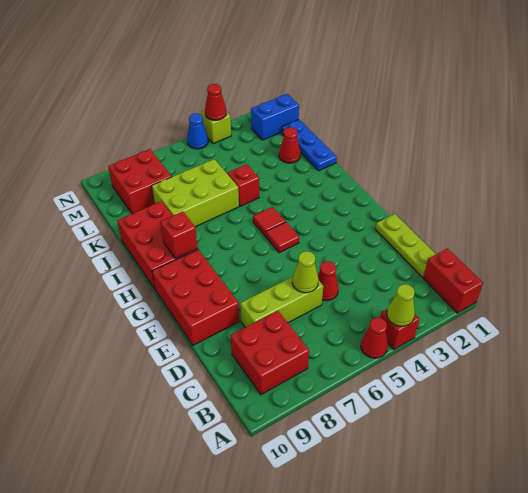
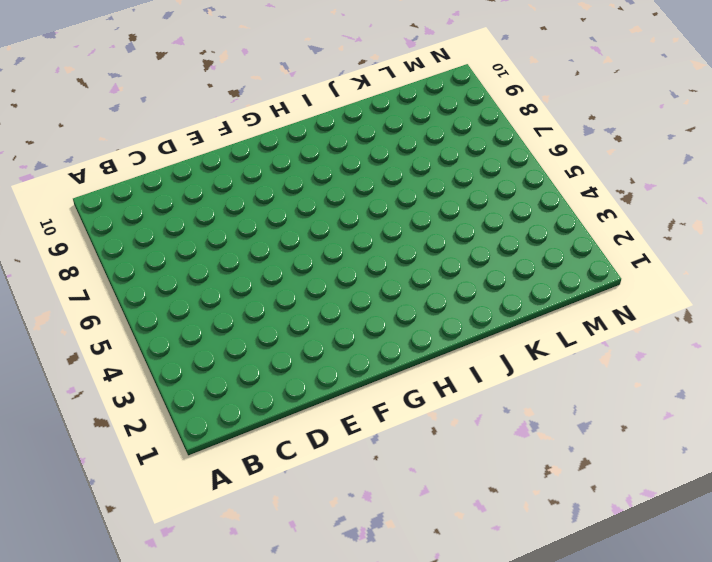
none -> red brick A1:B1 level 1
none -> red brick A4 level 1
none -> red cone A5 level 1

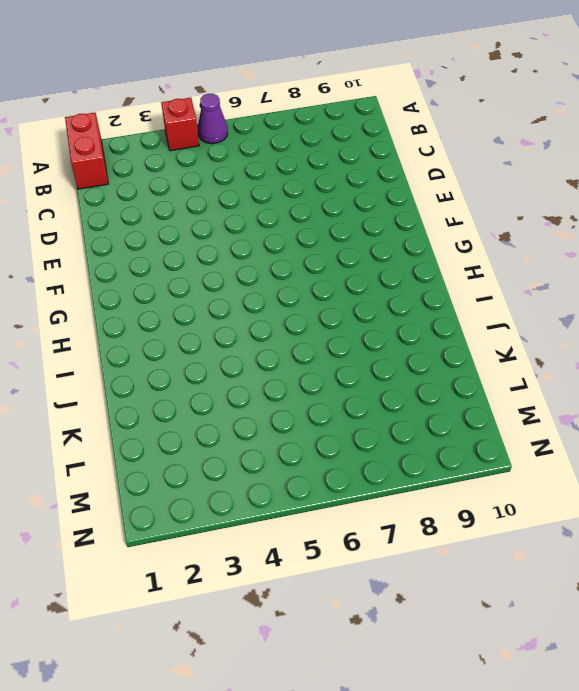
purple cone A5 level 1 -> red cone A5 level 1
none -> red brick B8:C9 level 1
none -> lime plate C1:E1 level 1
none -> red cone D5 level 1

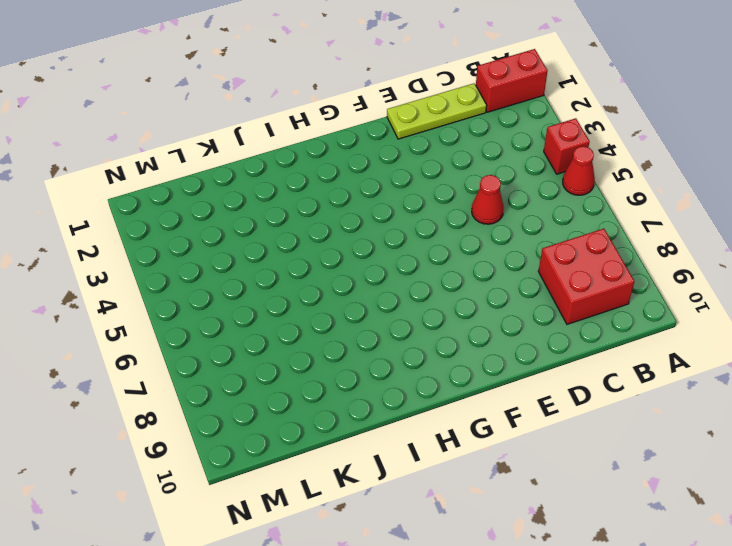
none -> lime brick D6:D8 level 1
none -> red brick E9:G10 level 1
none -> red tile G5 level 1

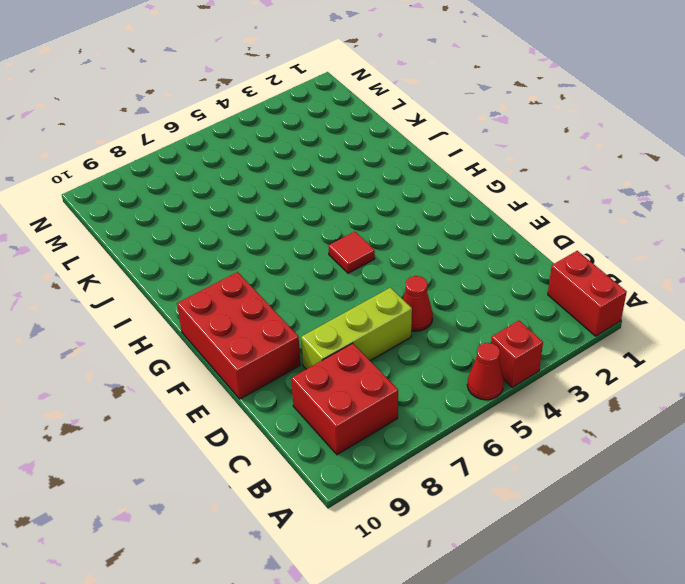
none -> lime plate C1:E1 level 1
none -> red tile H5 level 1
none -> red brick H9:J10 level 1

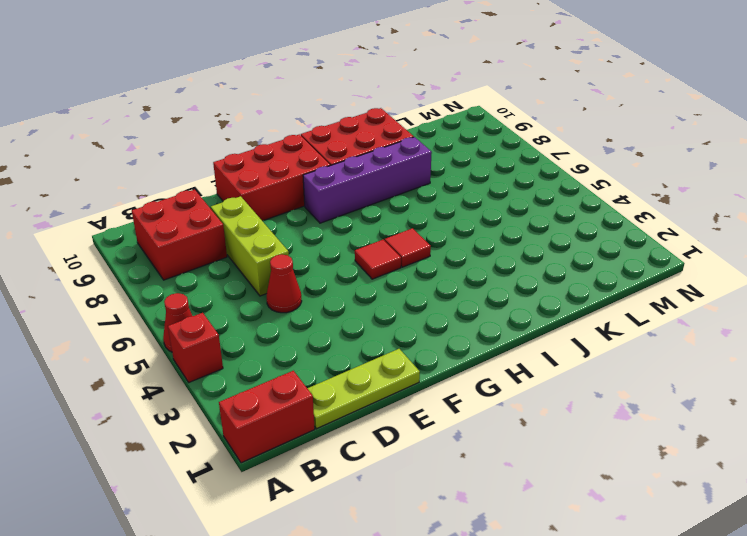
purple brick G8:J8 level 1 -> lime brick J6:K8 level 1
none -> blue plate J1:L1 level 1
none -> red brick J5 level 1
none -> red cone K2 level 1

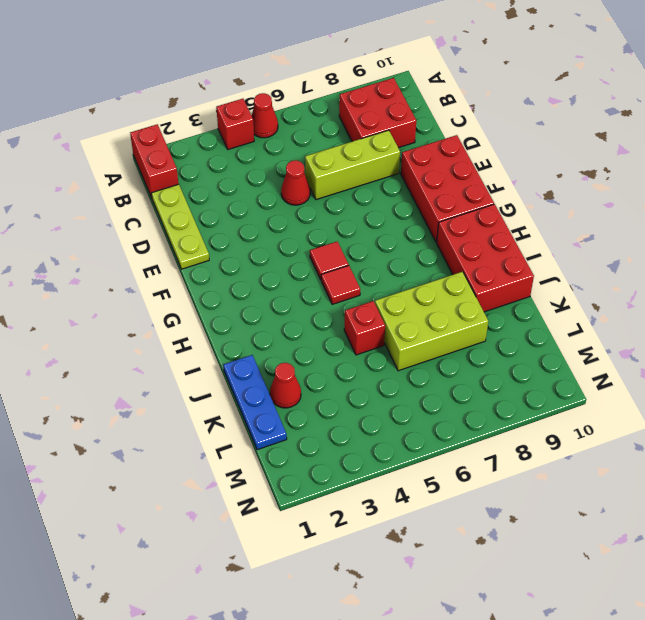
none -> red brick L8:M9 level 1
none -> blue brick M1:M2 level 1
none -> lime brick N4 level 1

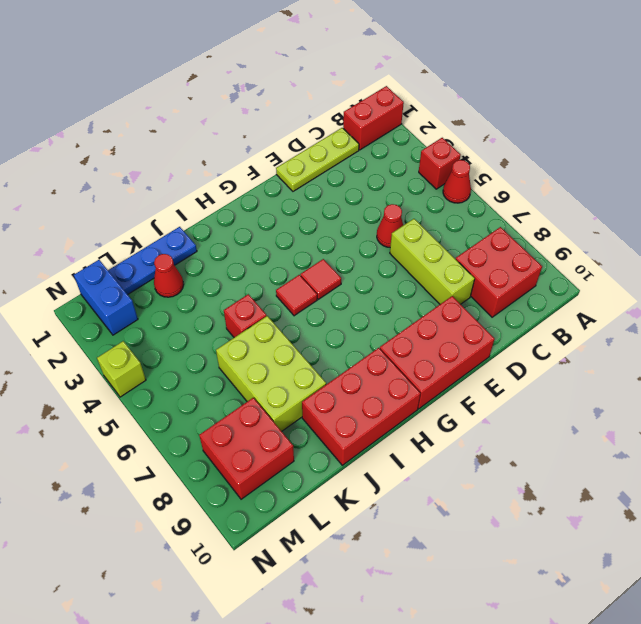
none -> blue cone N5 level 1
none -> lime cone A4 level 2
none -> lime cone D6 level 2

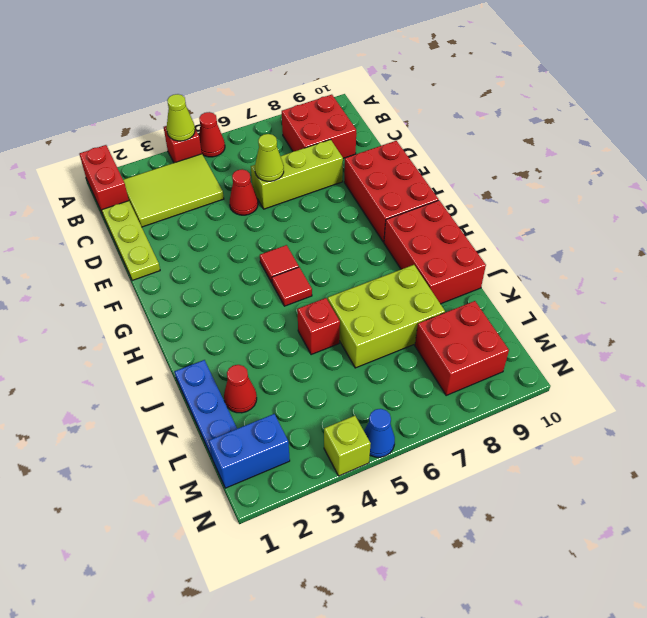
lime tile B2:C4 level 1 -> none
none -> red brick H9 level 2
none -> red cone N4 level 2

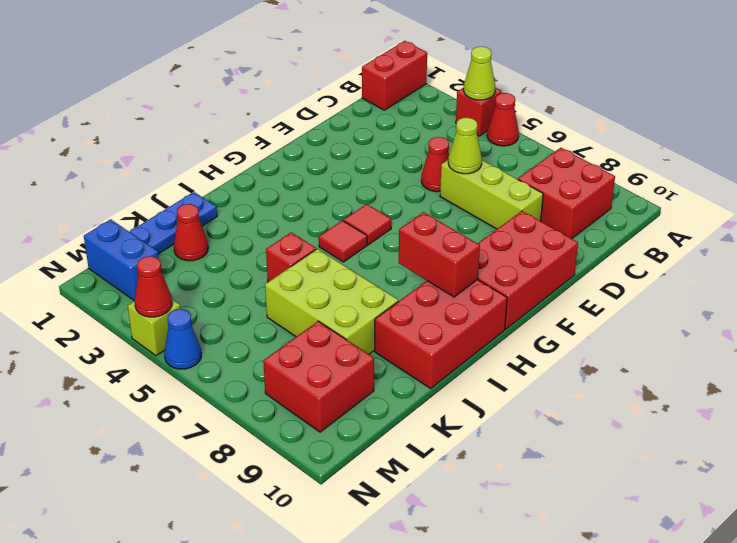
red brick H8:H9 level 2 -> red brick H9 level 2
none -> lime plate C1:E1 level 1

